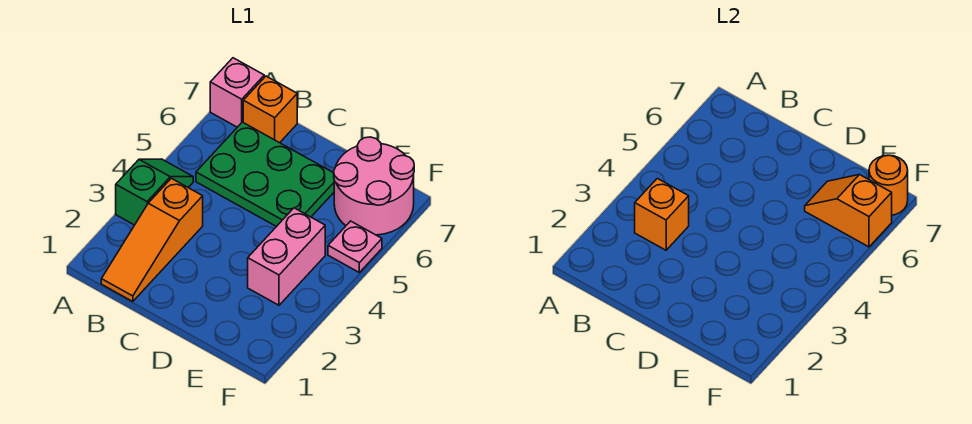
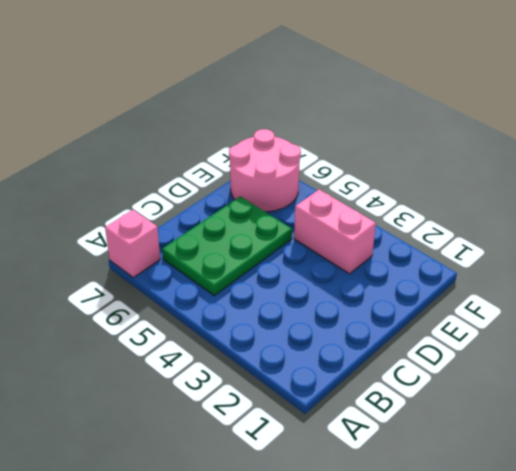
none -> green slope A3:A4 level 1 top 3
none -> orange slope B1:B3 level 1 top 3

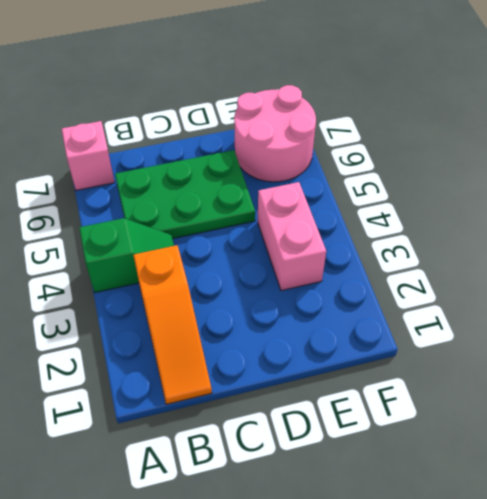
green slope A4:B4 level 1 top A -> green slope A3:A4 level 1 top 3
none -> orange brick B7 level 1
none -> pink plate F5 level 1

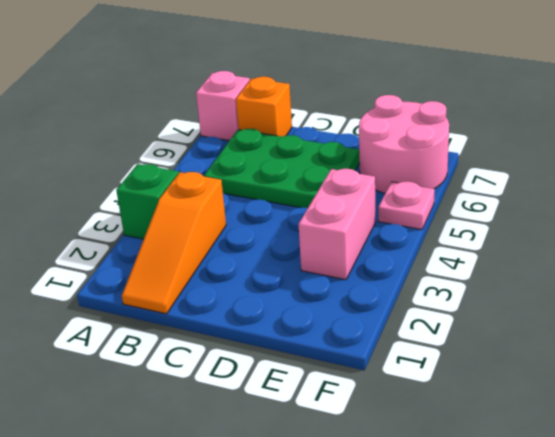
none -> orange brick B3 level 2
none -> orange slope E6:F6 level 2 top F

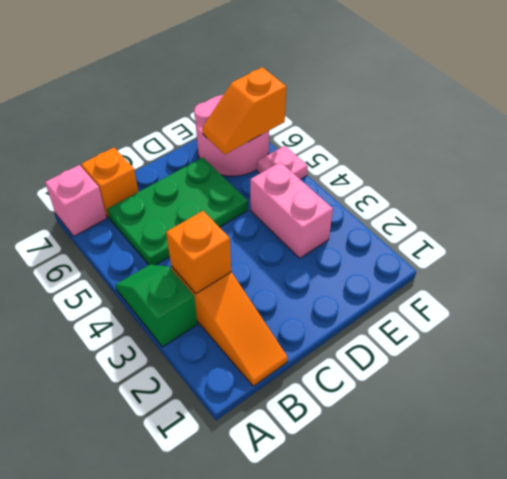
none -> orange round brick F7 level 2

